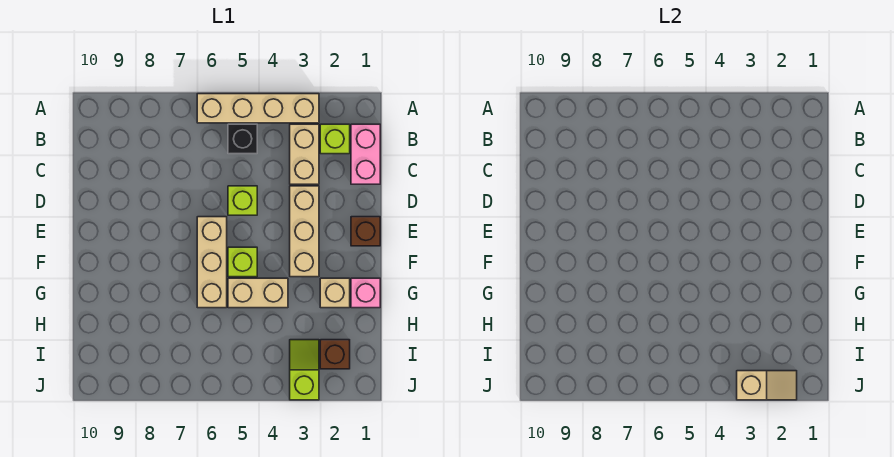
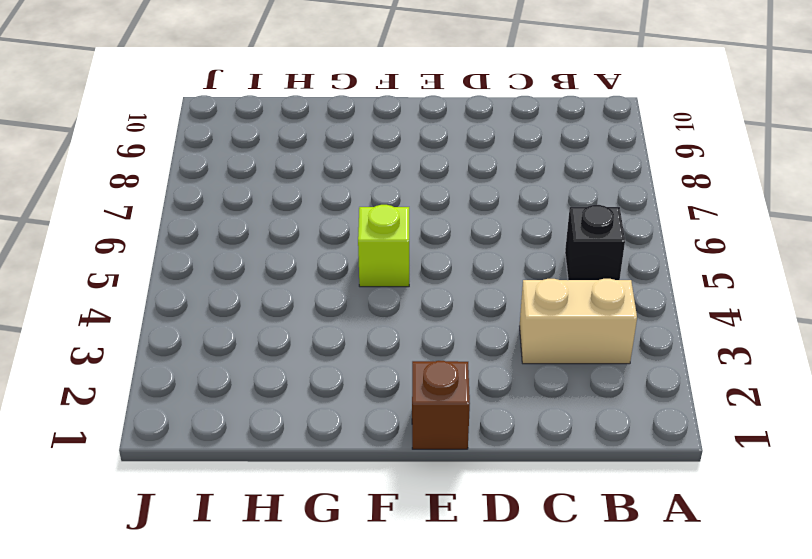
none -> tan brick A3:A6 level 1
none -> pink brick B1:C1 level 1
none -> lime brick B2 level 1

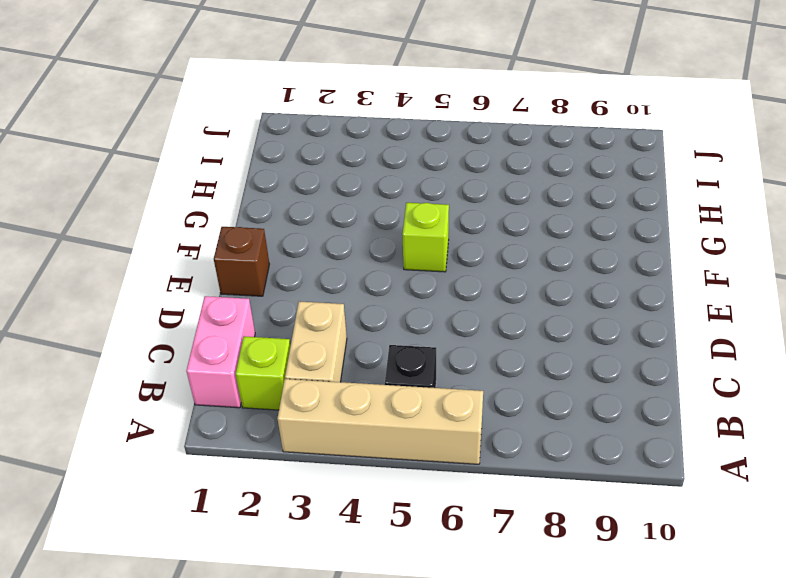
none -> tan brick D3:F3 level 1
none -> lime brick D5 level 1
none -> tan brick E6:G6 level 1

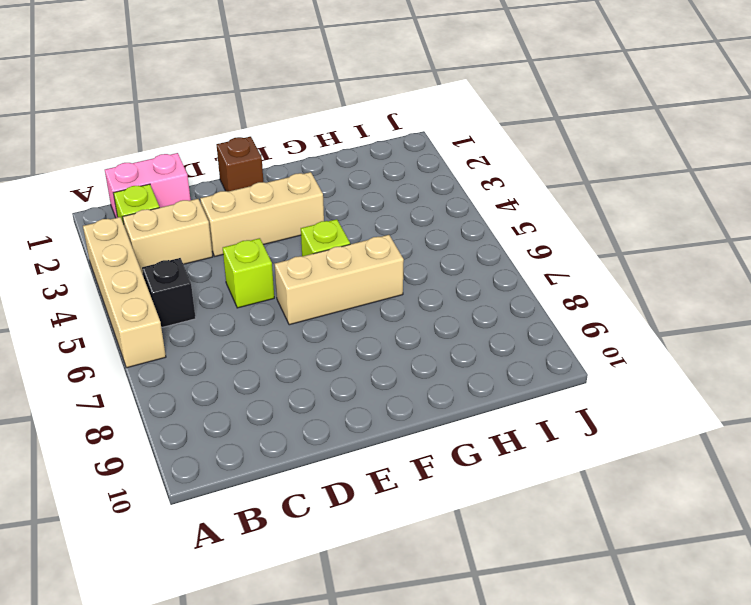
none -> pink brick G1 level 1
none -> tan brick G2 level 1
none -> tan brick G4:G5 level 1

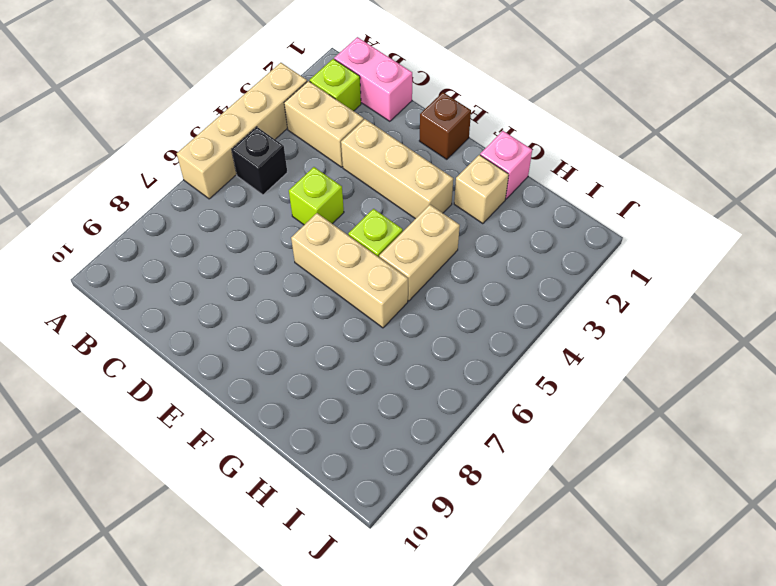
none -> brown brick I2 level 1
none -> lime slope I3:J3 level 1 top J
none -> tan slope J2:J3 level 2 top 3

